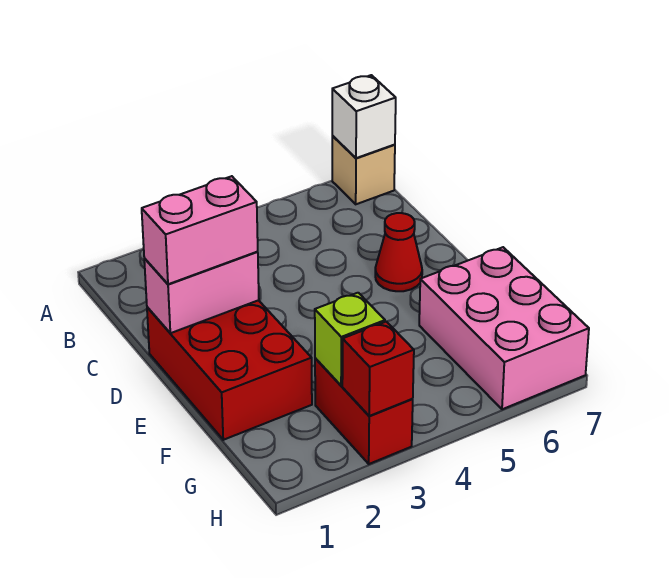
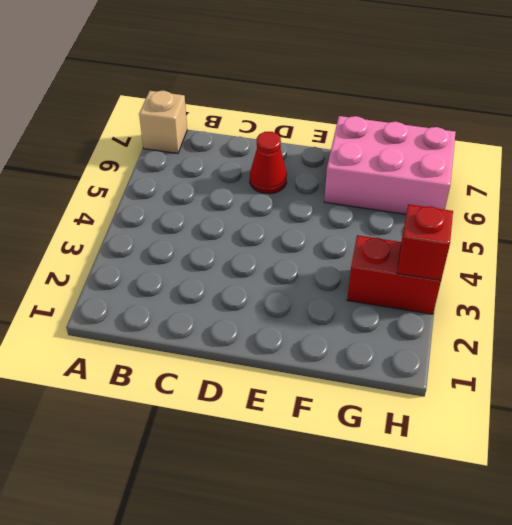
none -> red brick D1:F2 level 1
none -> white brick A7 level 2

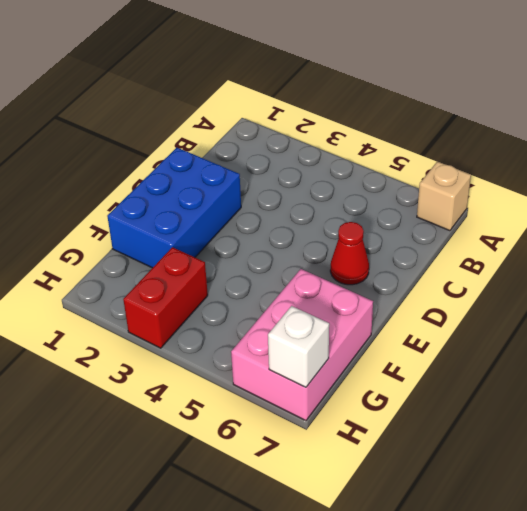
blue brick D1:F2 level 1 -> red brick D1:F2 level 1
white brick H7 level 2 -> white brick A7 level 2
none -> pink brick D1:D2 level 2
none -> lime brick G3 level 2

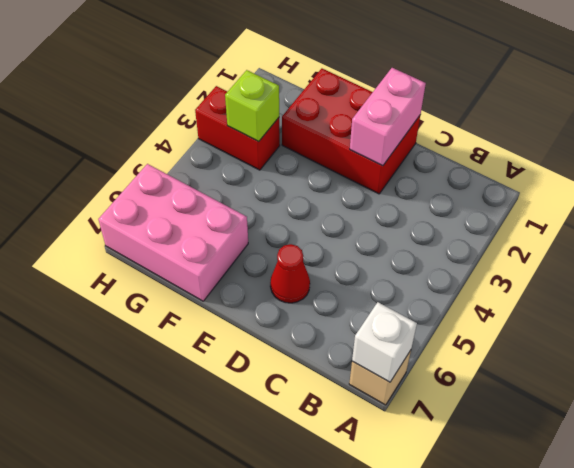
none -> red brick H3 level 2
none -> pink brick D1:D2 level 3

